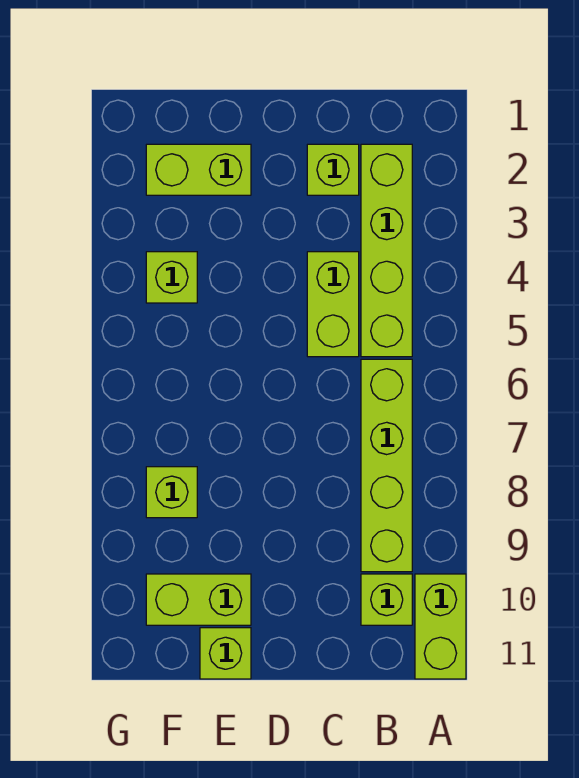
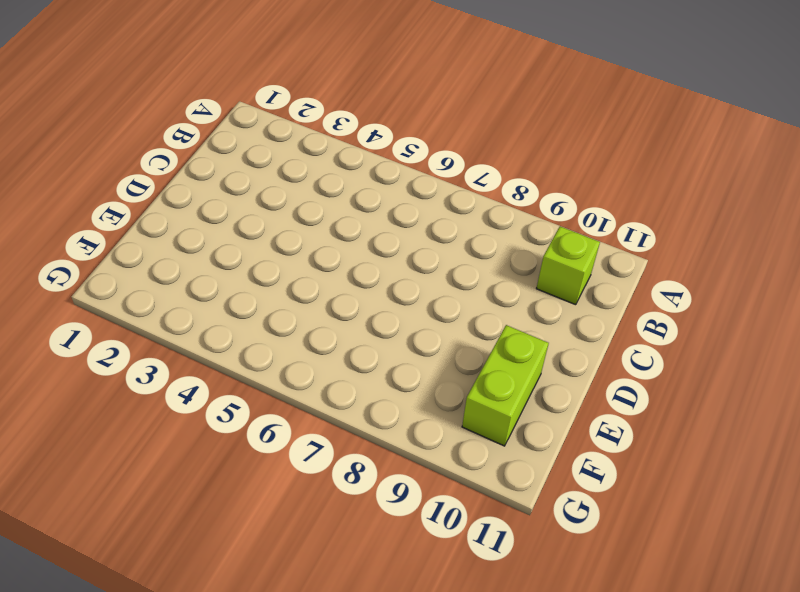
none -> lime brick A10:A11 level 1
none -> lime brick B2:B5 level 1

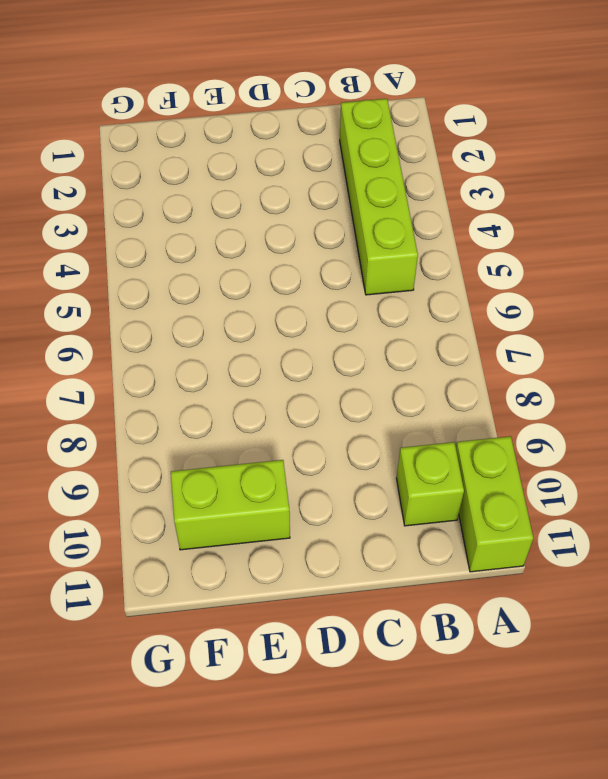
none -> lime brick B6:B9 level 1
none -> lime brick C2 level 1

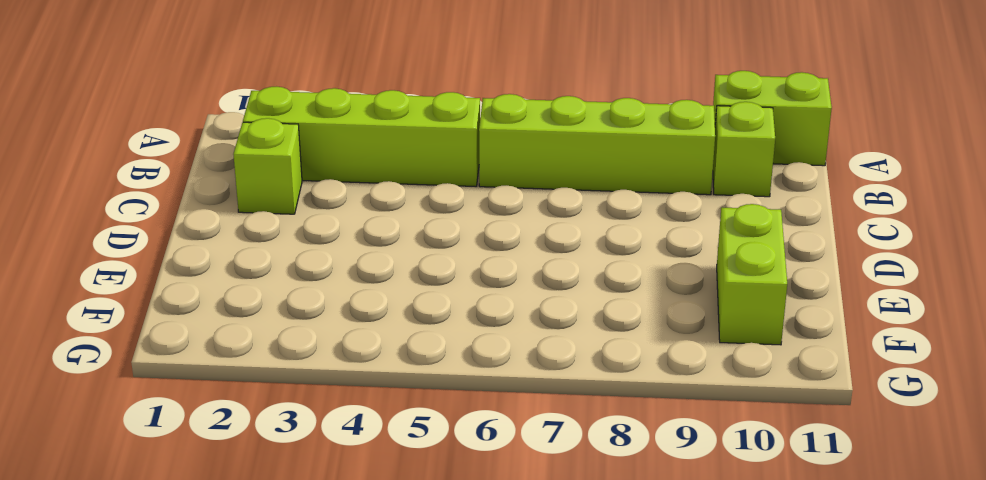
none -> lime brick C4:C5 level 1
none -> lime brick E2:F2 level 1

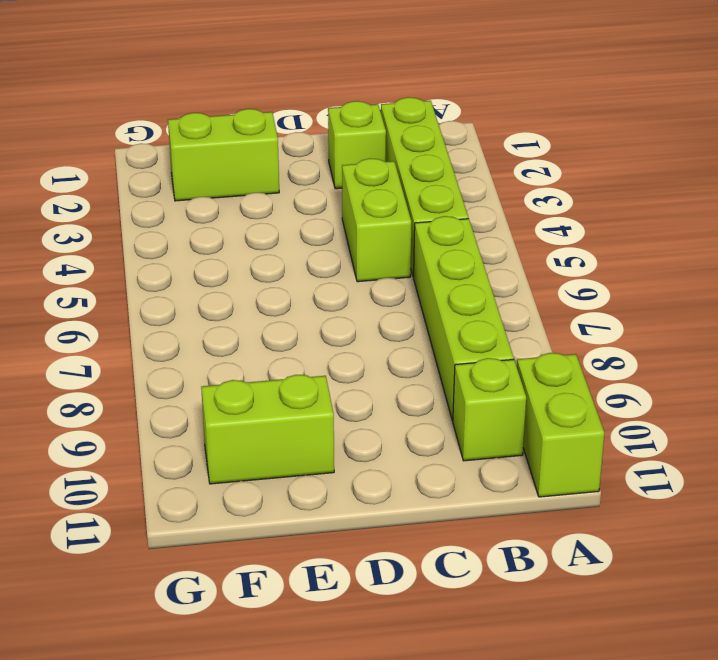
none -> lime brick E11 level 1
none -> lime brick F4 level 1

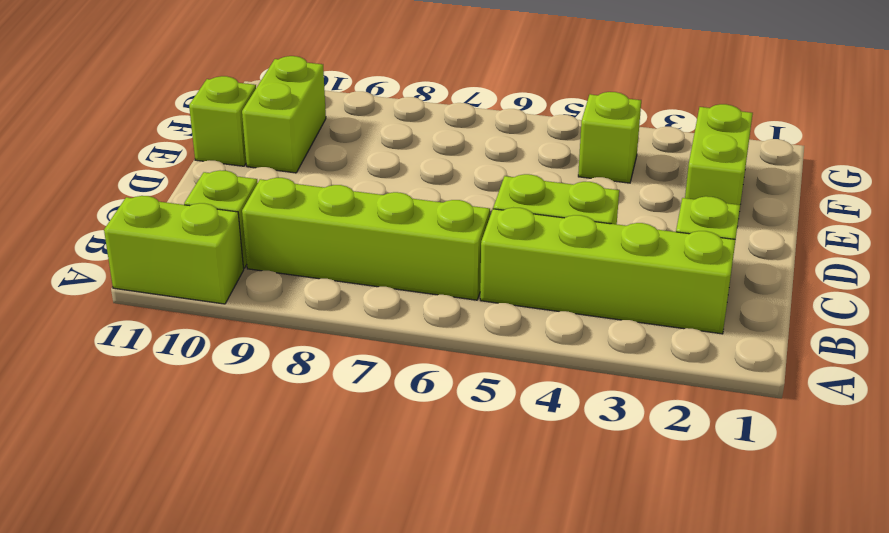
none -> lime brick F8 level 1

